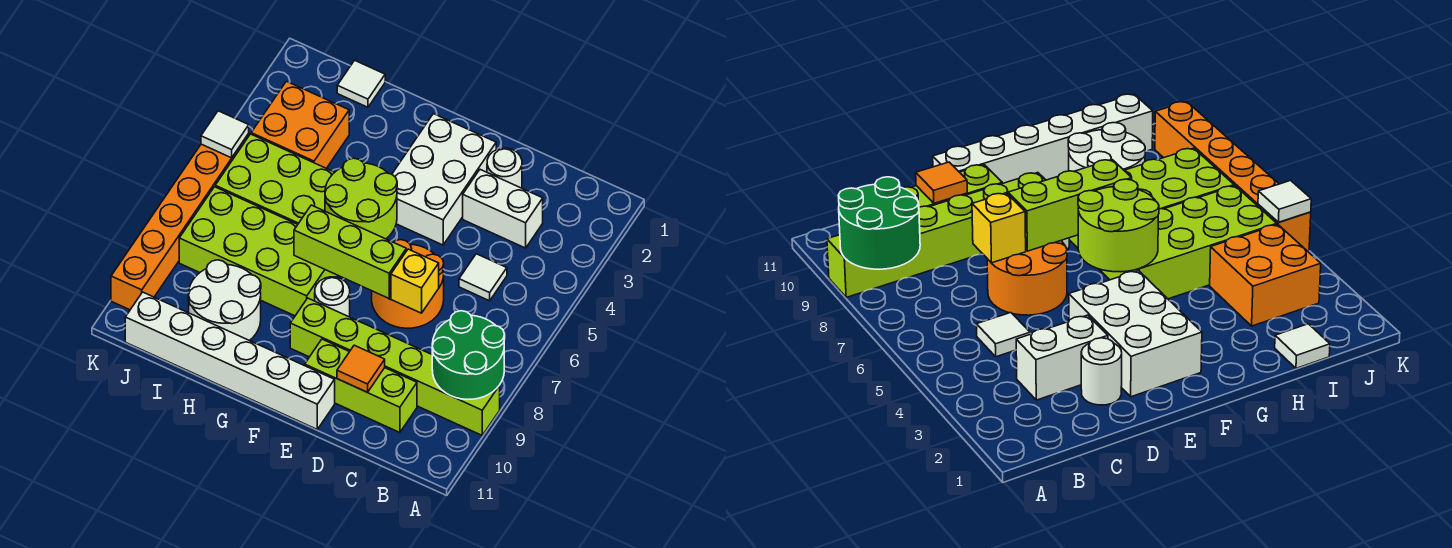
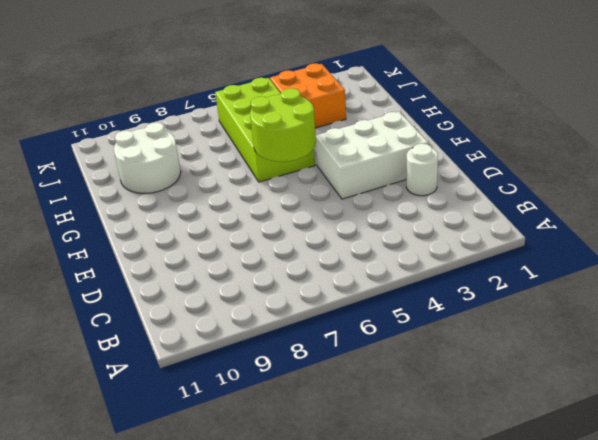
none -> lime brick A9:F9 level 1
none -> white brick C3:D3 level 1
none -> white tile C5 level 1

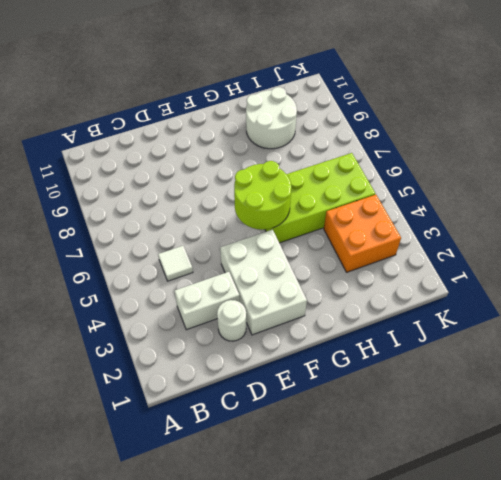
none -> lime brick A9:F9 level 1
none -> lime brick C10:E10 level 1
none -> orange round brick D6:E7 level 1

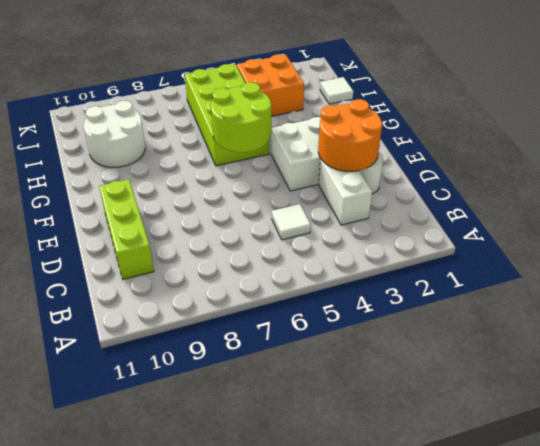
orange round brick D2:E3 level 2 -> orange round brick D6:E7 level 1
none -> lime brick A9:F9 level 1
none -> white brick E11:J11 level 1
none -> white round brick F8 level 1

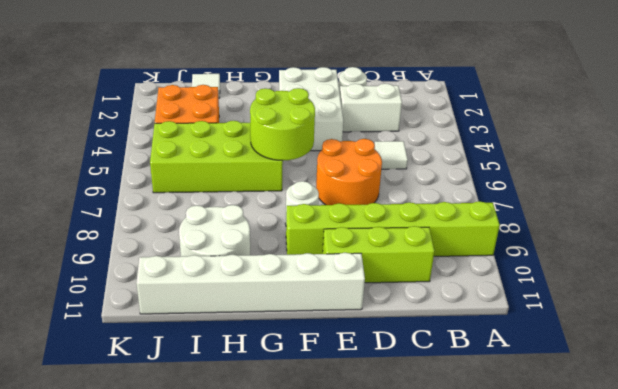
none -> lime brick G7:J8 level 1
none -> orange brick K5:K10 level 1
none -> green round brick A8:B9 level 2

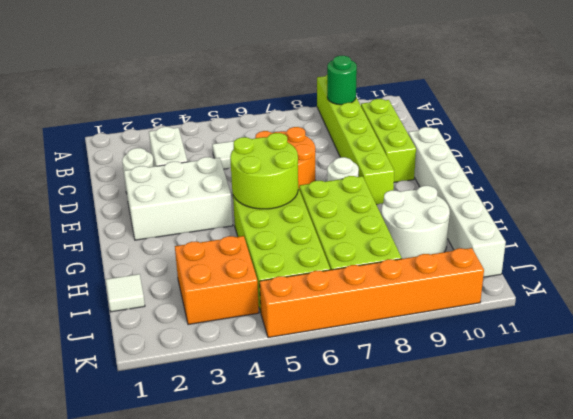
green round brick B9 level 2 -> green round brick A8:B9 level 2
none -> yellow brick D7 level 2
none -> orange tile D10 level 2
none -> lime brick E7:G7 level 2

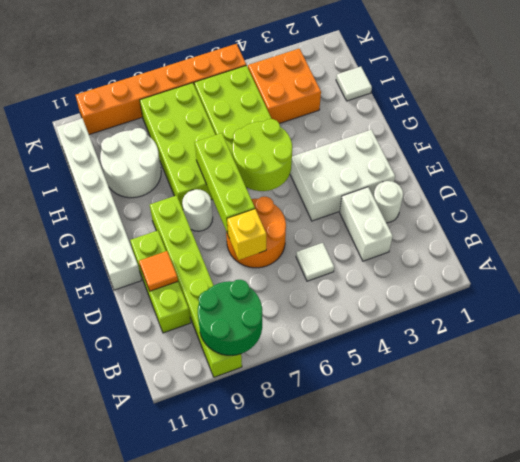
none -> white tile K5 level 2

